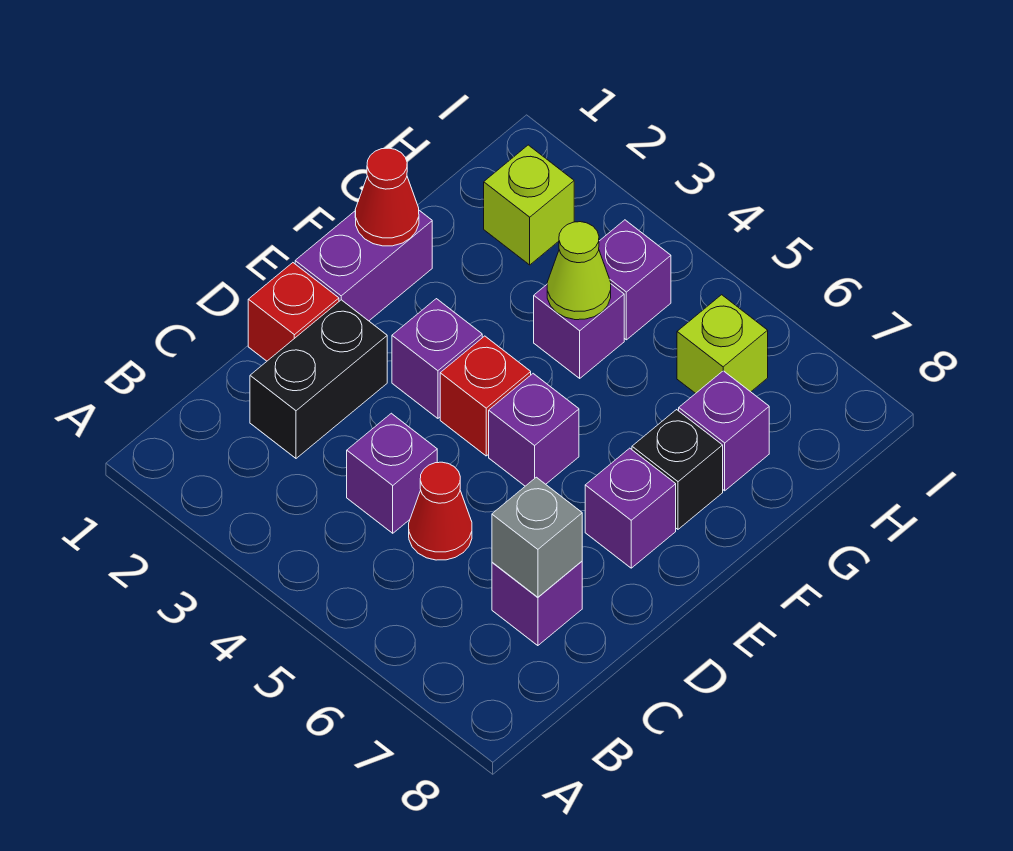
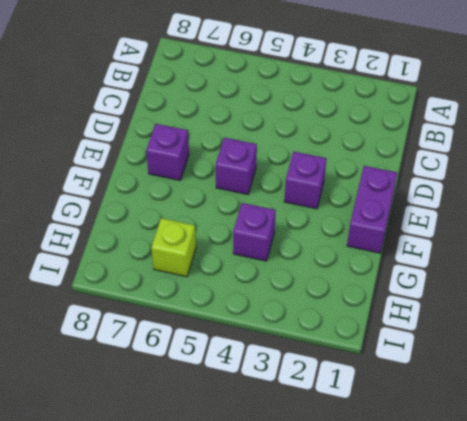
none -> black brick C2:D2 level 1
none -> purple brick C4 level 1
none -> red cone C5 level 1

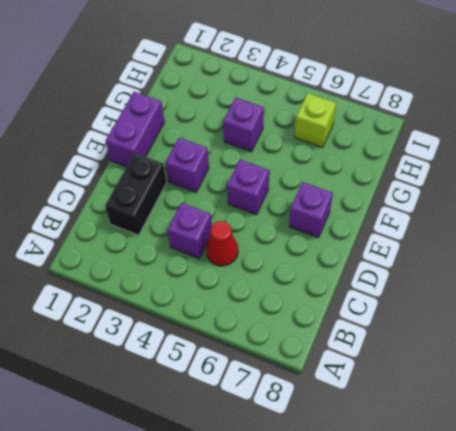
none -> purple brick C7 level 1
none -> red brick D1 level 1
none -> red brick E4 level 1

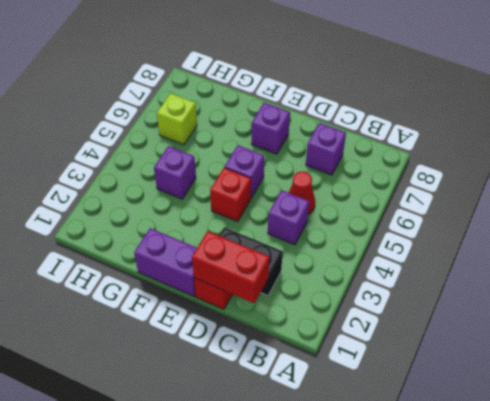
red brick C1:D1 level 2 -> none
none -> purple brick E3 level 1
none -> black brick F7 level 1
none -> purple brick G7 level 1

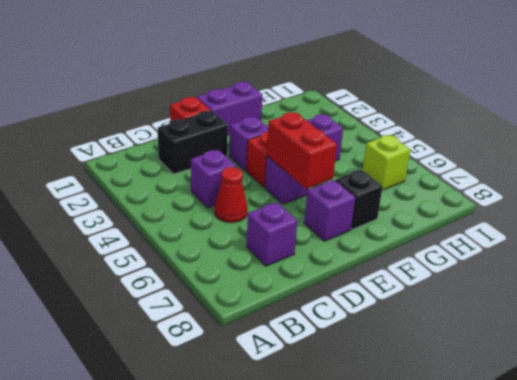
red brick E5:E6 level 2 -> none
none -> purple brick G7 level 1
none -> lime brick H2 level 1
none -> purple brick H4 level 1

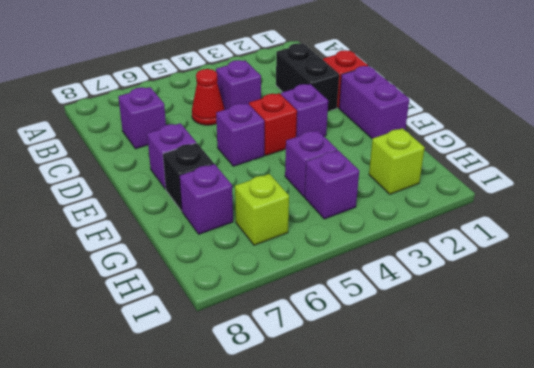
none -> grey brick C7 level 2
none -> red cone F1 level 2
none -> lime cone G4 level 2

